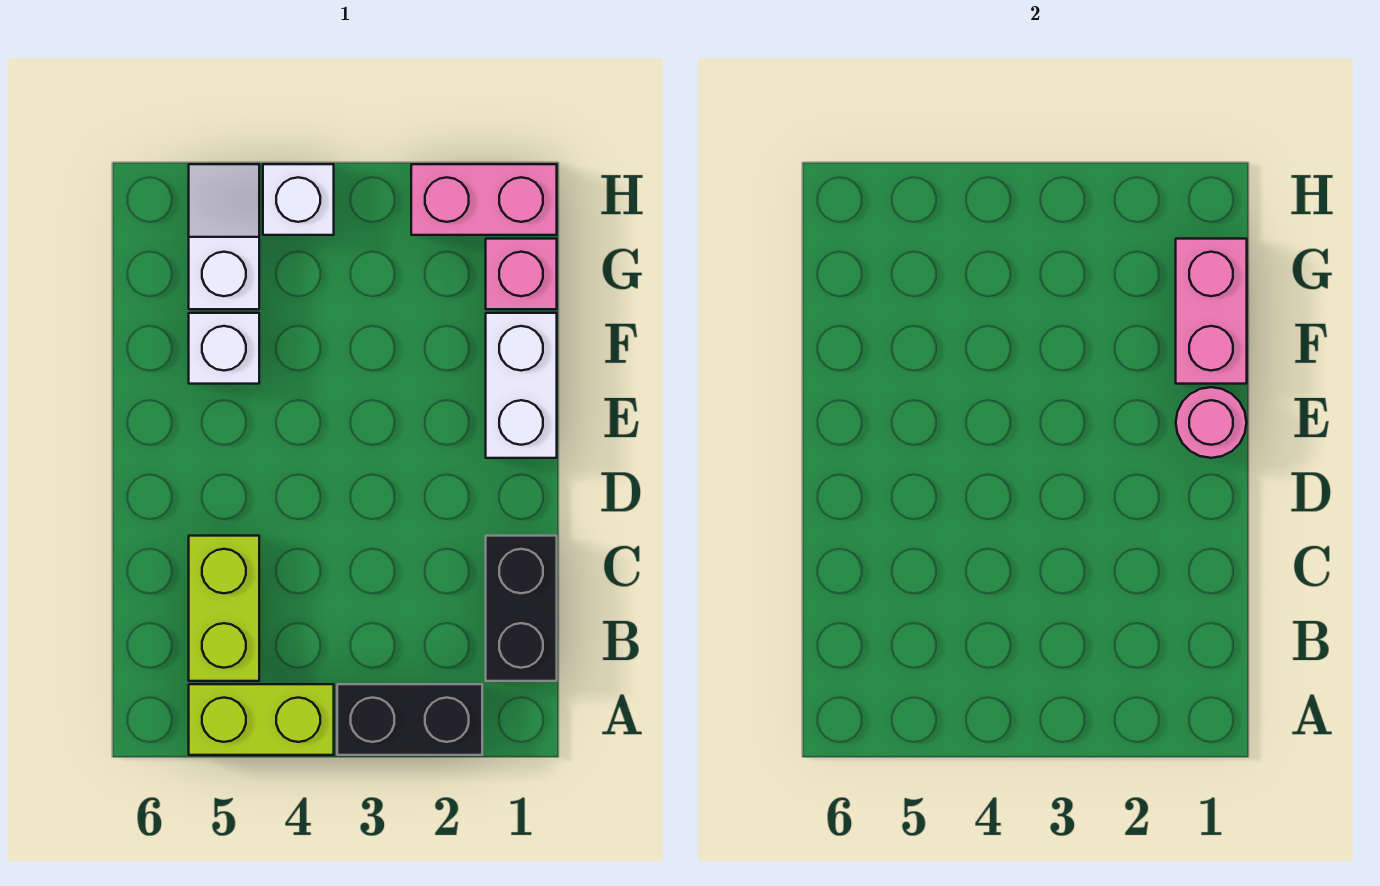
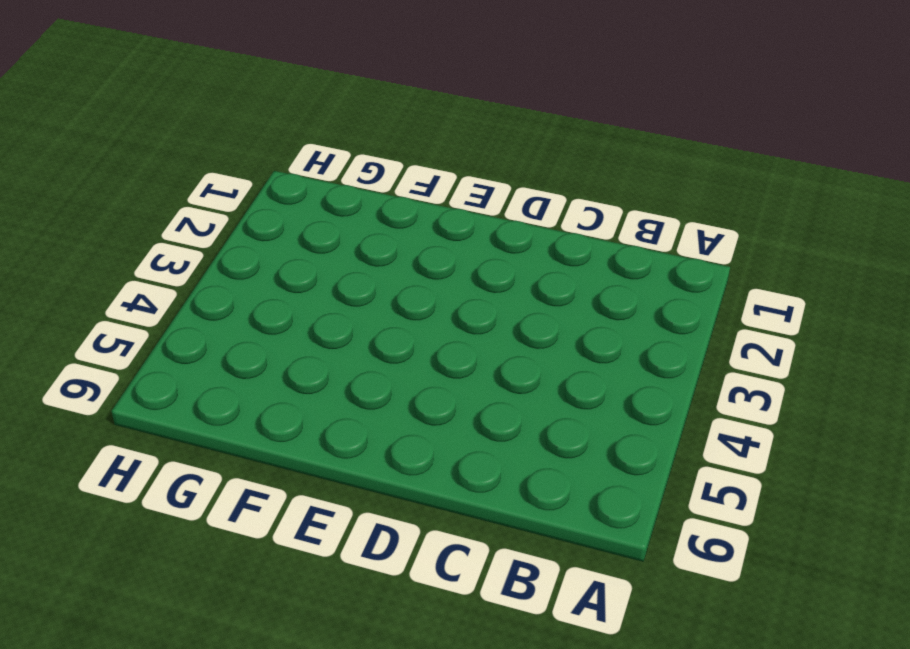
none -> black brick A2:A3 level 1
none -> lime brick A4:A5 level 1
none -> black brick B1:C1 level 1

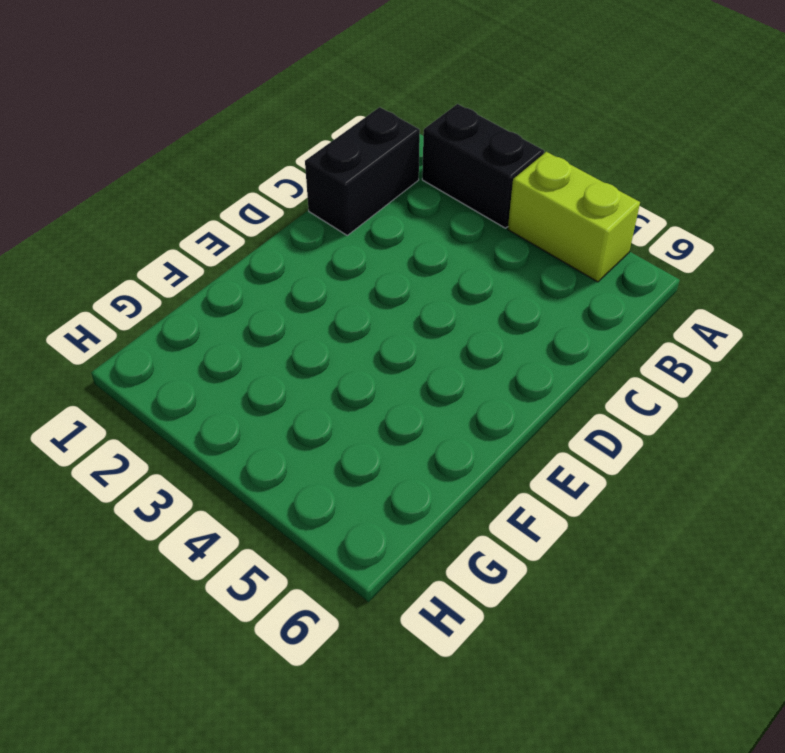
none -> lime brick B5:C5 level 1
none -> white brick E1:F1 level 1
none -> white brick F5 level 1

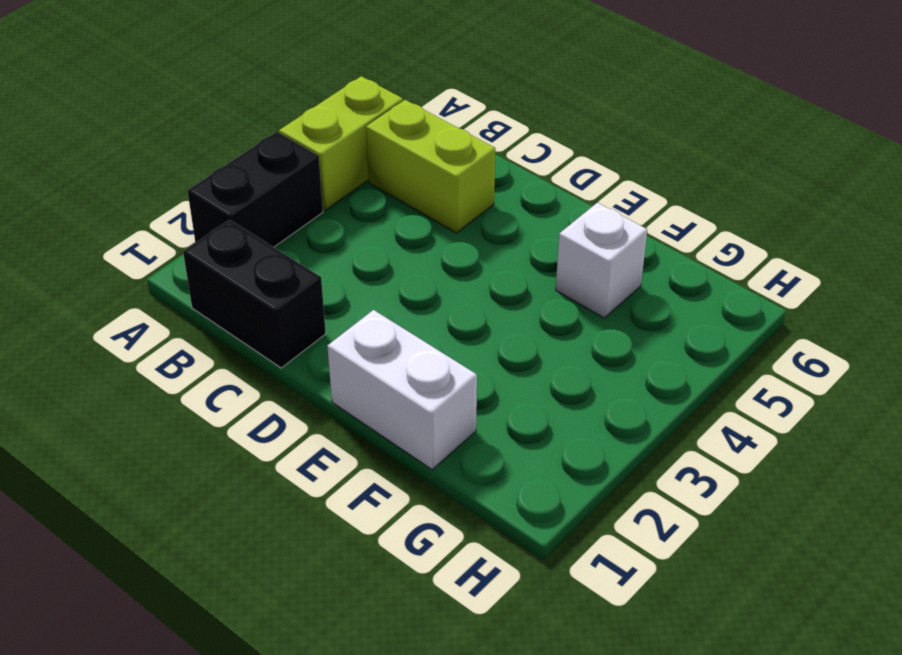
none -> pink brick G1 level 1
none -> white slope G5:H5 level 1 top G
none -> pink brick H1:H2 level 1

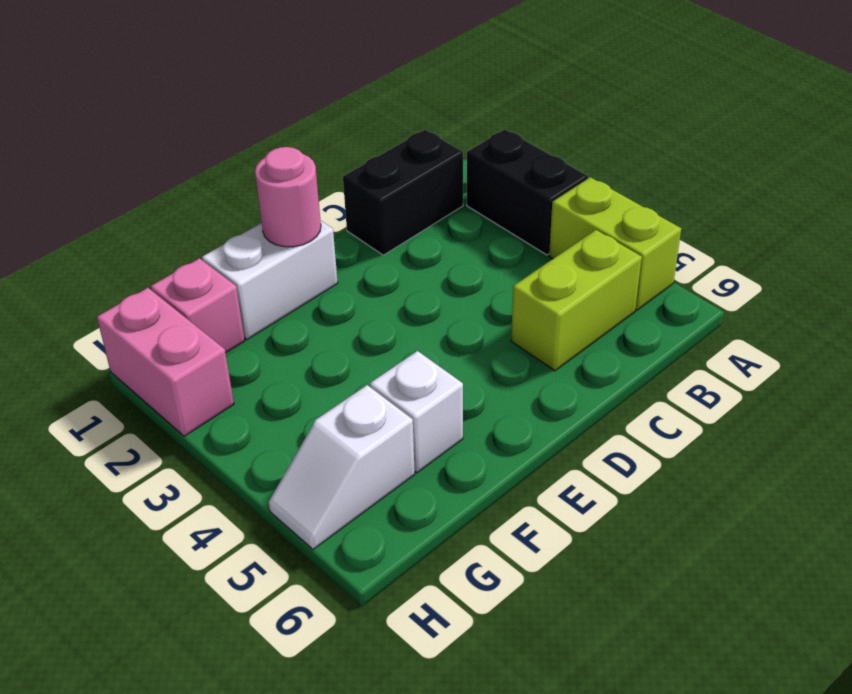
none -> white brick H4 level 1
none -> pink brick F1:G1 level 2

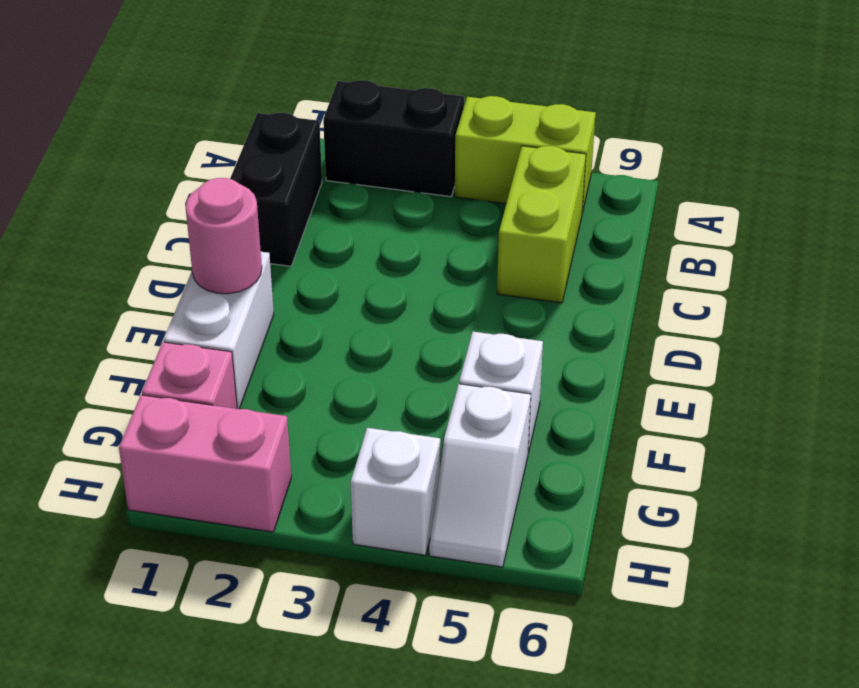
none -> pink brick F1:G1 level 2

